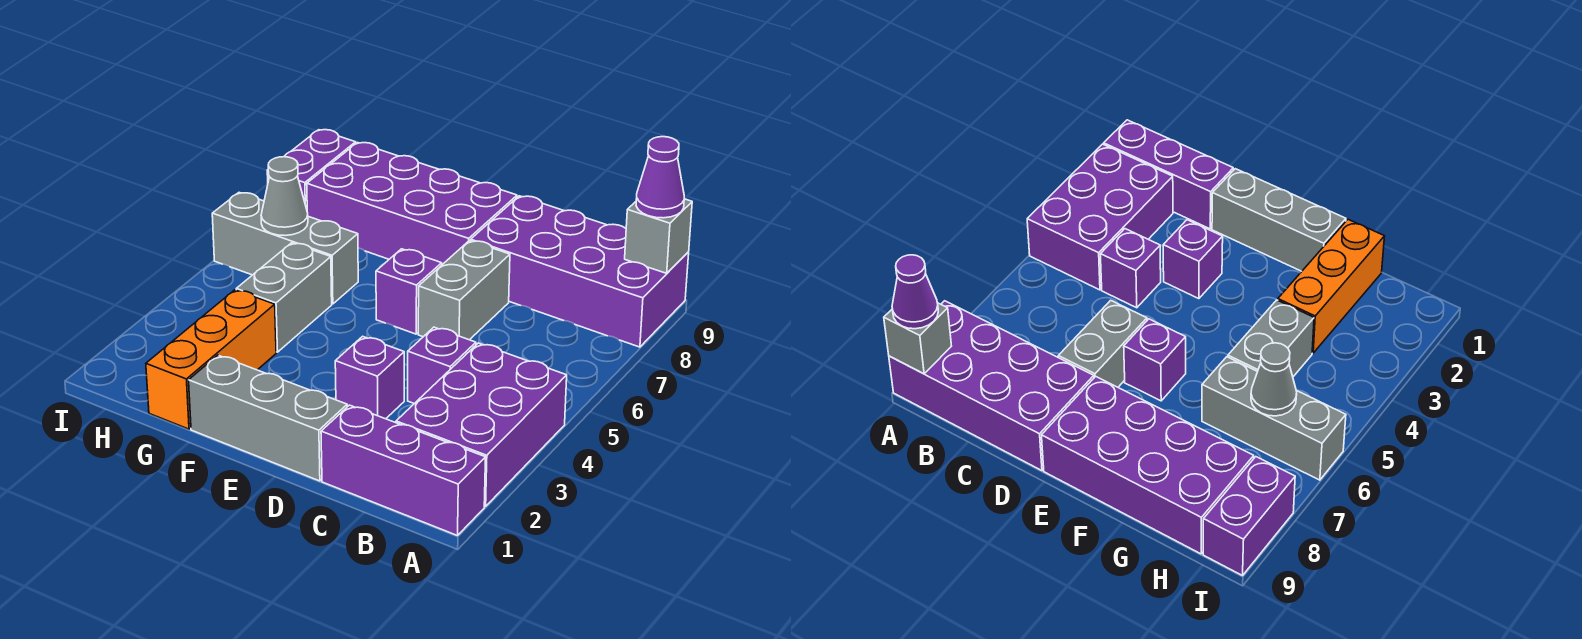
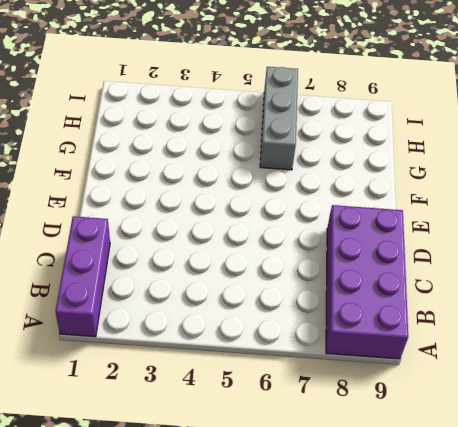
none -> purple brick A2:B4 level 1
none -> purple brick C4 level 1
none -> grey brick D1:F1 level 1

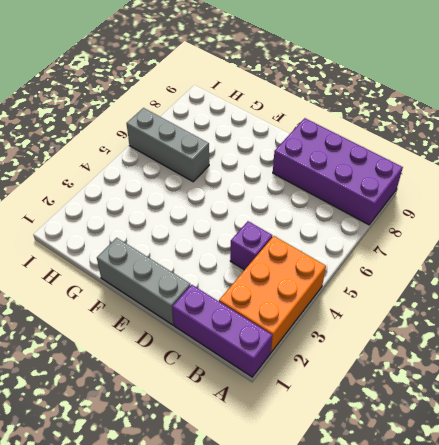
orange brick A2:B4 level 1 -> purple brick A2:B4 level 1
none -> purple brick D3 level 1
none -> grey brick D6:D7 level 1
none -> purple brick E6 level 1

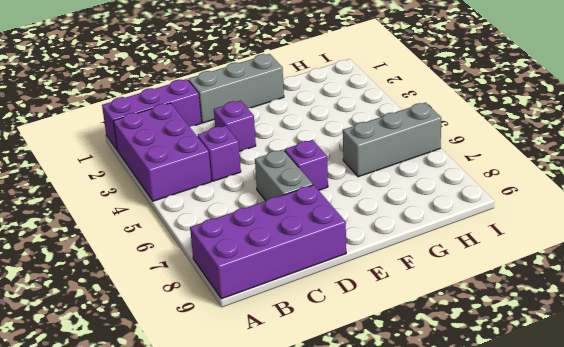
none -> purple brick E8:H9 level 1
none -> orange brick G1:G3 level 1
none -> grey brick G4:G5 level 1

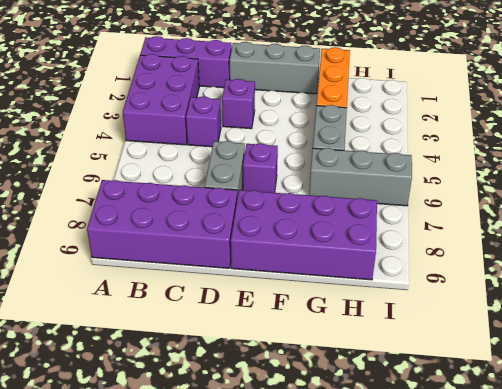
none -> purple brick I8:I9 level 1
none -> grey brick A9 level 2
none -> grey cone H6 level 2

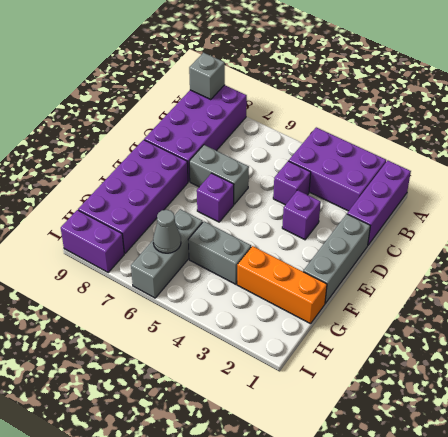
none -> purple cone A9 level 3

